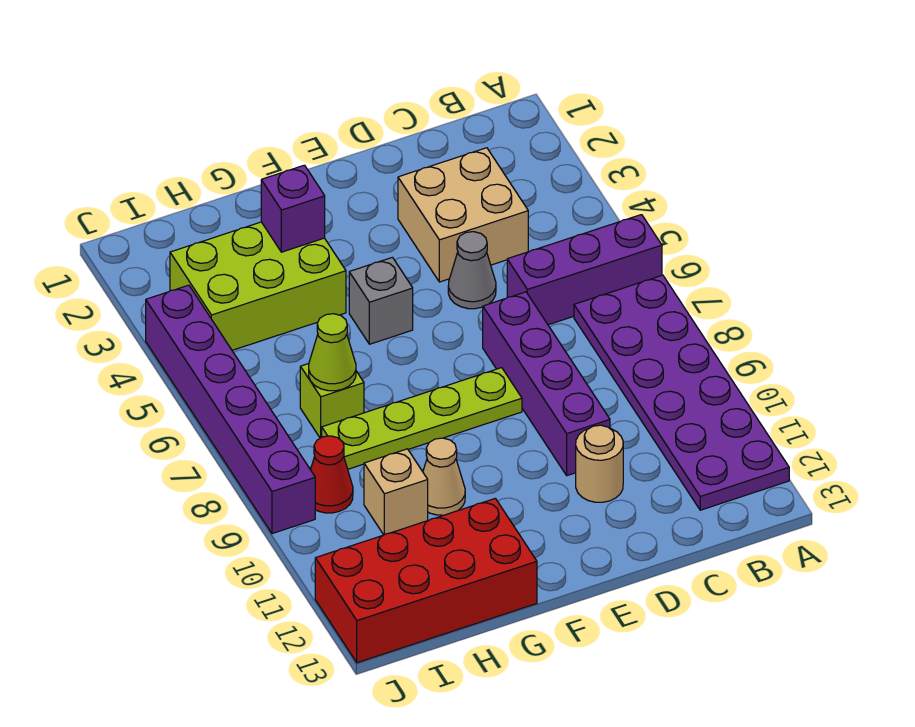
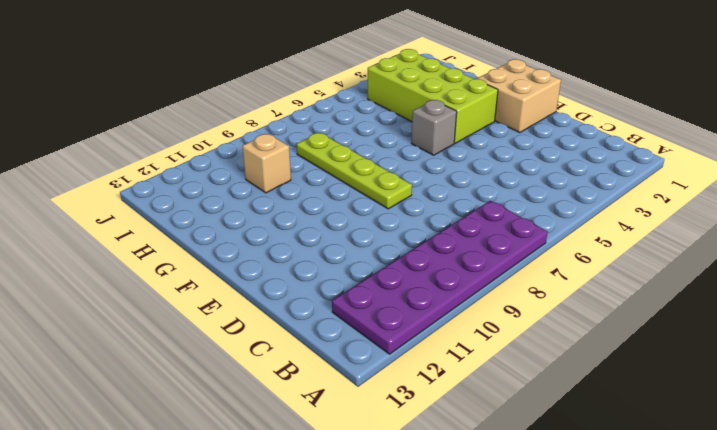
tan brick E1:F2 level 1 -> tan brick C3:D4 level 1
lime brick F3:I4 level 1 -> lime brick G3:I4 level 1
none -> purple brick A6:C6 level 1
none -> grey cone D5 level 1
none -> purple brick D7:D10 level 1

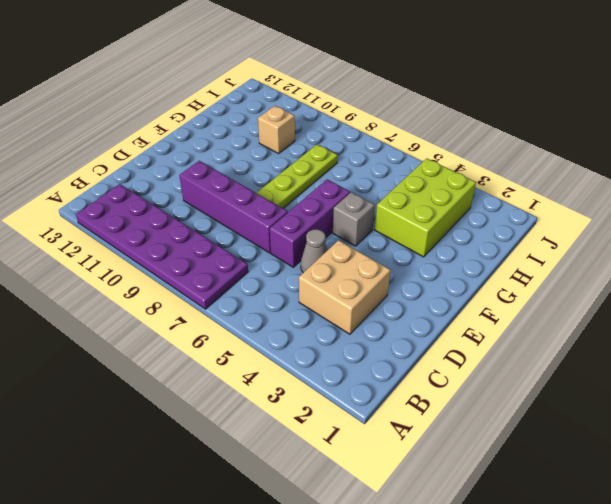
purple brick D6:F6 level 1 -> purple brick A6:C6 level 1
none -> tan round brick D11 level 1
none -> tan cone G10 level 1
none -> red brick G12:J13 level 1

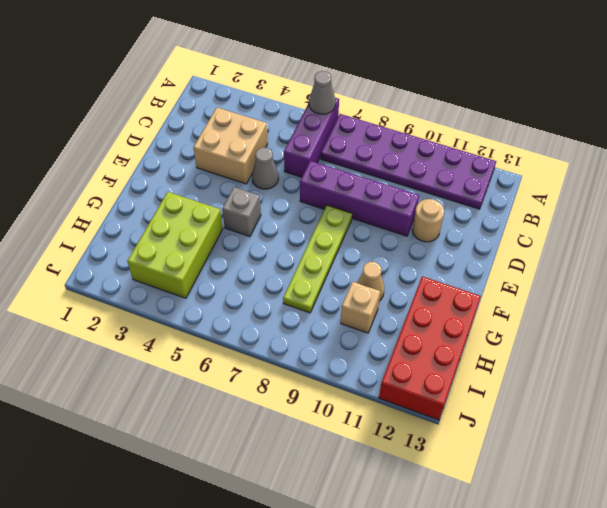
grey cone A6 level 2 -> none
none -> lime brick H7 level 1
none -> red cone I9 level 1
none -> purple brick J4:J9 level 1

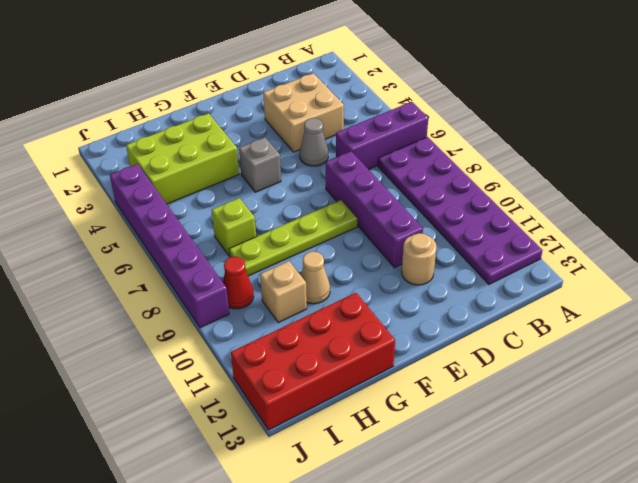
none -> purple brick G3 level 2
none -> lime cone H7 level 2

